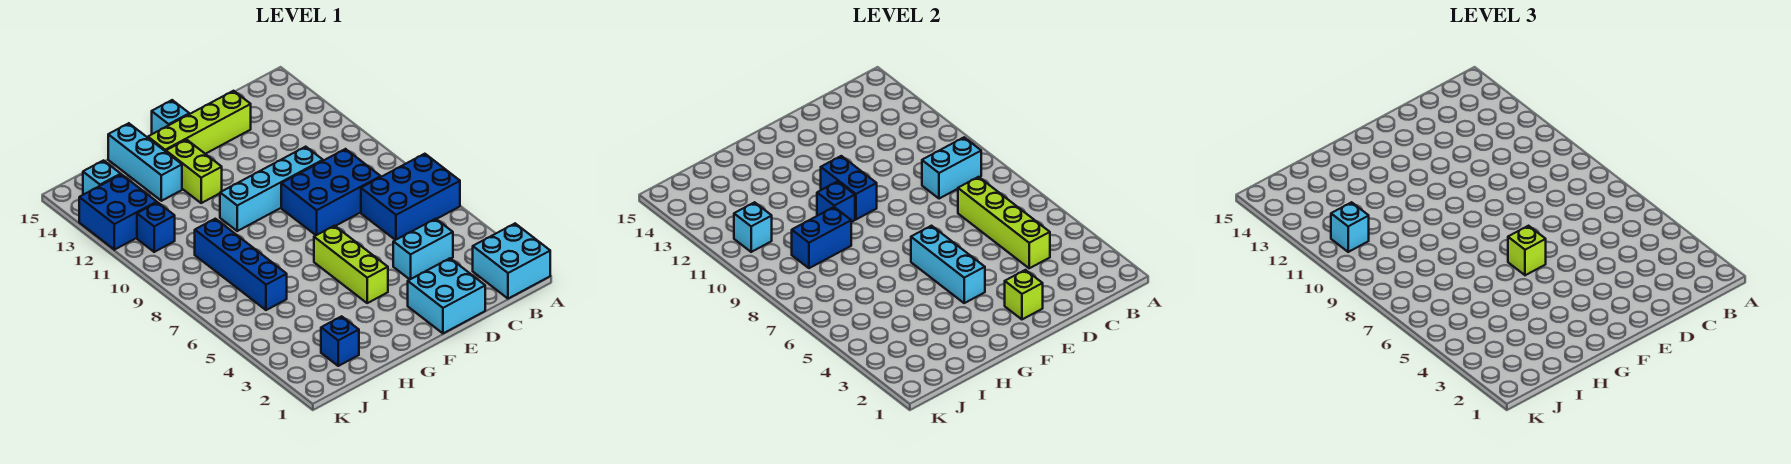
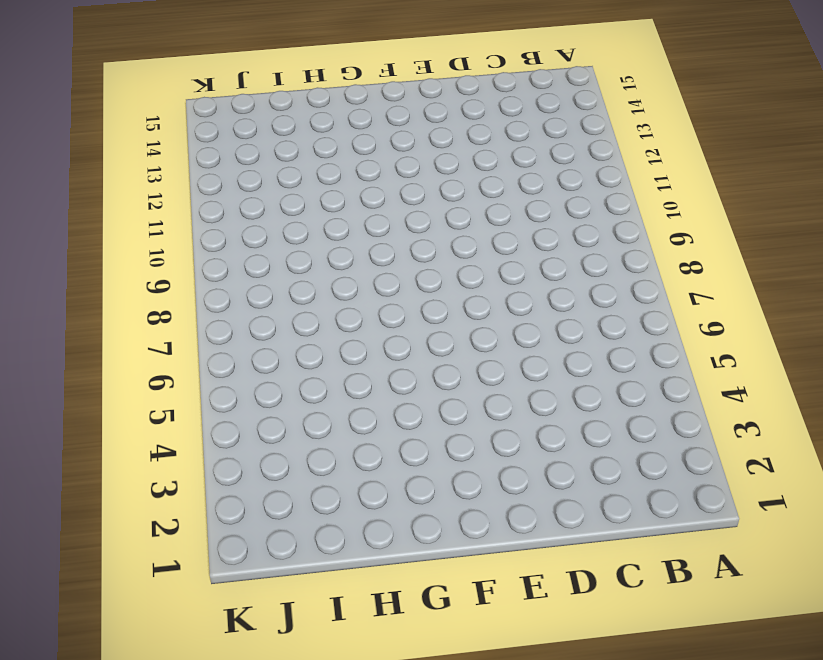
none -> cyan brick A1:B2 level 1
none -> blue brick A6:C7 level 1
none -> cyan brick C4:D4 level 1

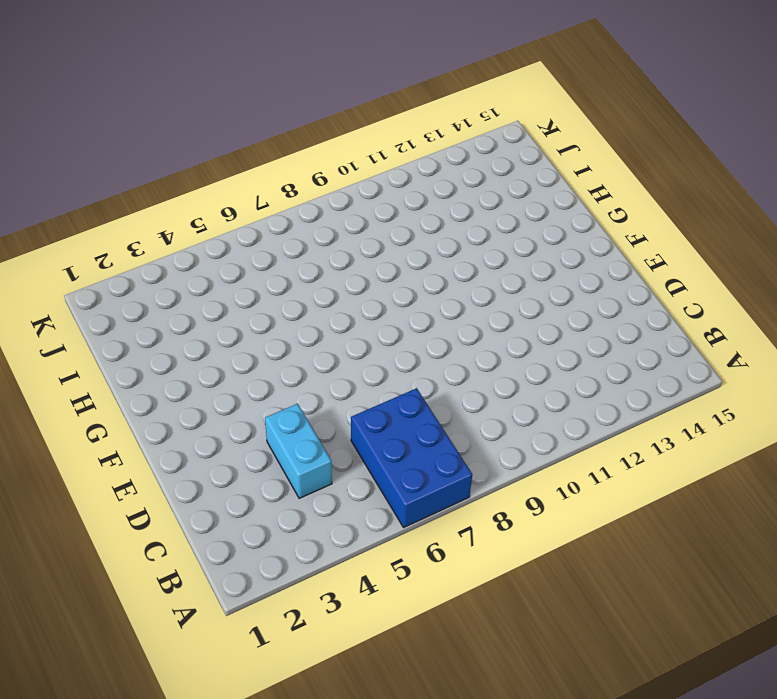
none -> cyan brick A1:B2 level 1
none -> blue brick C8:E9 level 1
none -> cyan brick D1:E2 level 1

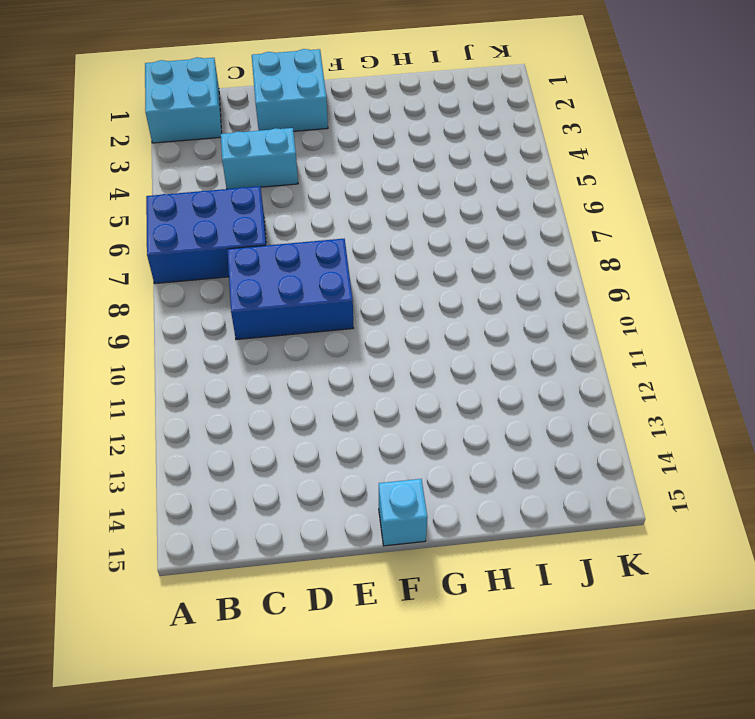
none -> cyan brick D10:G10 level 1
none -> lime brick D14:G14 level 1
none -> lime brick F4:F6 level 1

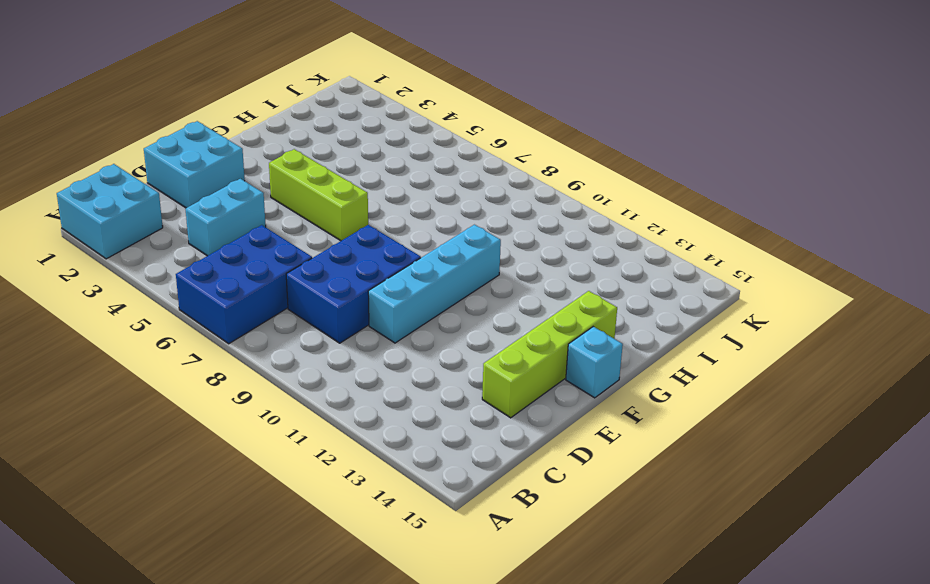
none -> lime brick G12:G13 level 1
none -> cyan brick H13:H15 level 1
none -> blue brick I2 level 1

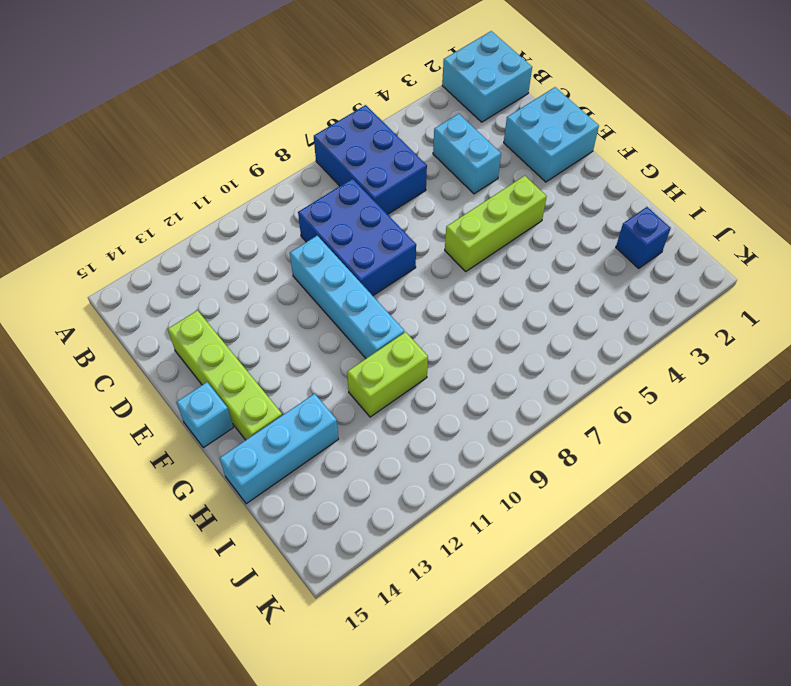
lime brick H10:H11 level 1 -> lime brick G12:G13 level 1
none -> blue brick I6:I9 level 1
none -> blue brick J11 level 1
none -> blue brick J12:K13 level 1

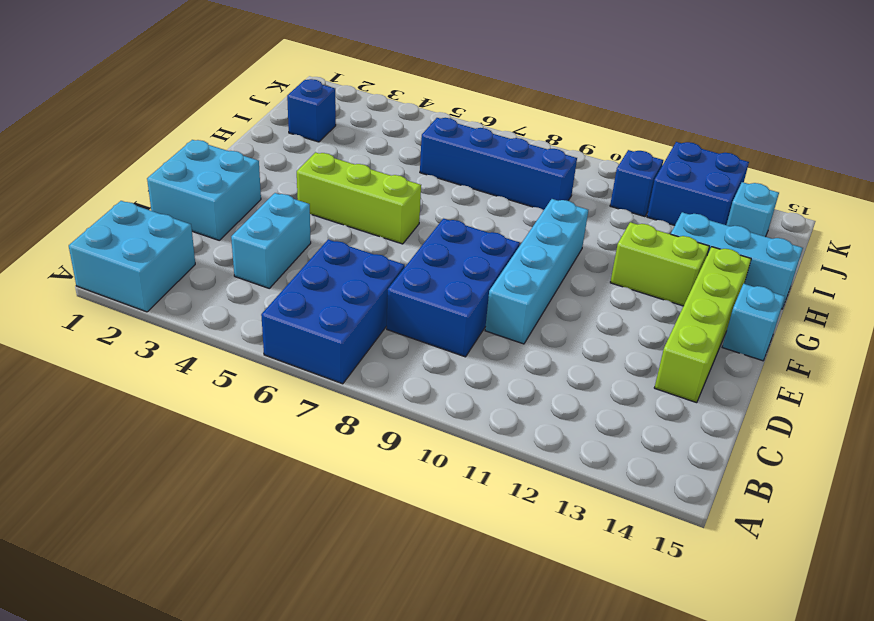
none -> cyan brick B9:C9 level 2
none -> lime brick C4:C7 level 2
none -> lime brick E2 level 2

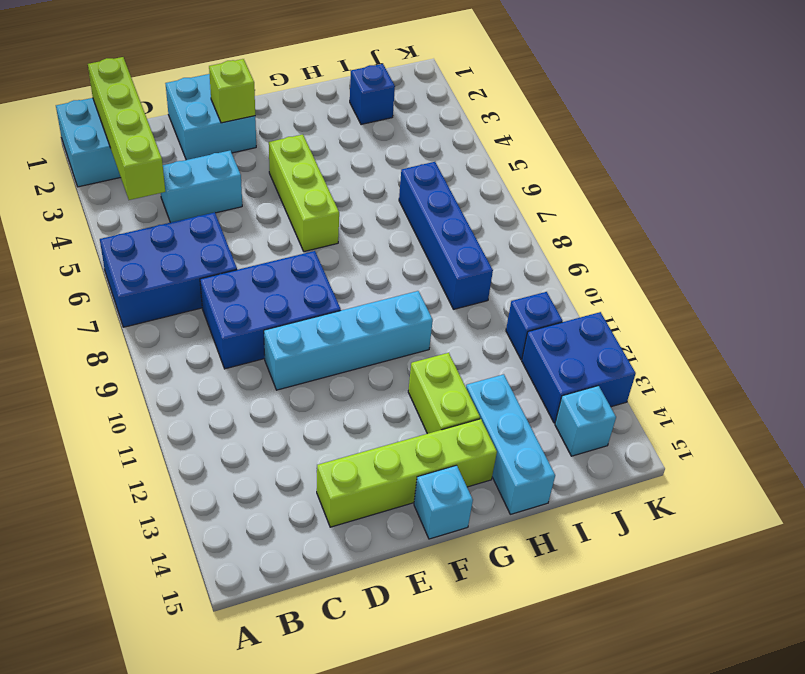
lime brick B1:B4 level 2 -> lime brick C4:C7 level 2
none -> cyan brick B9:C9 level 2
none -> cyan brick F4:F6 level 2
none -> blue brick F10:F11 level 2

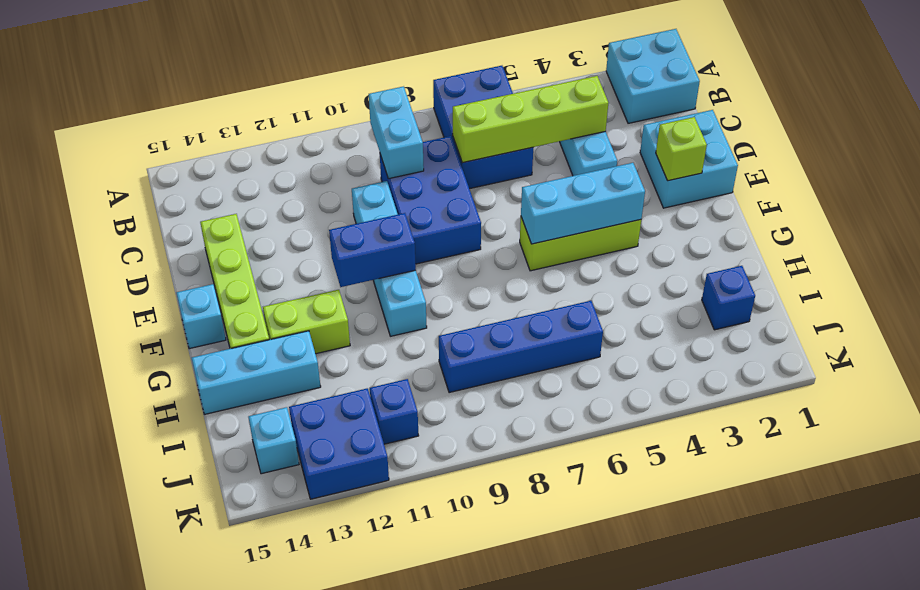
none -> blue brick G10 level 2
none -> blue brick H9:I9 level 2
none -> cyan brick J11 level 2

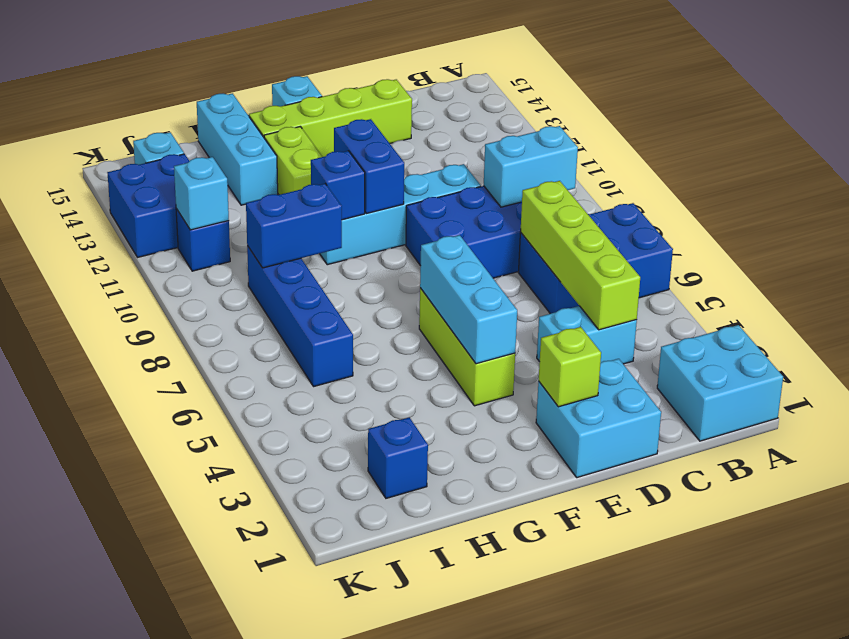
none -> lime brick F6 level 3
none -> cyan brick J11 level 3

